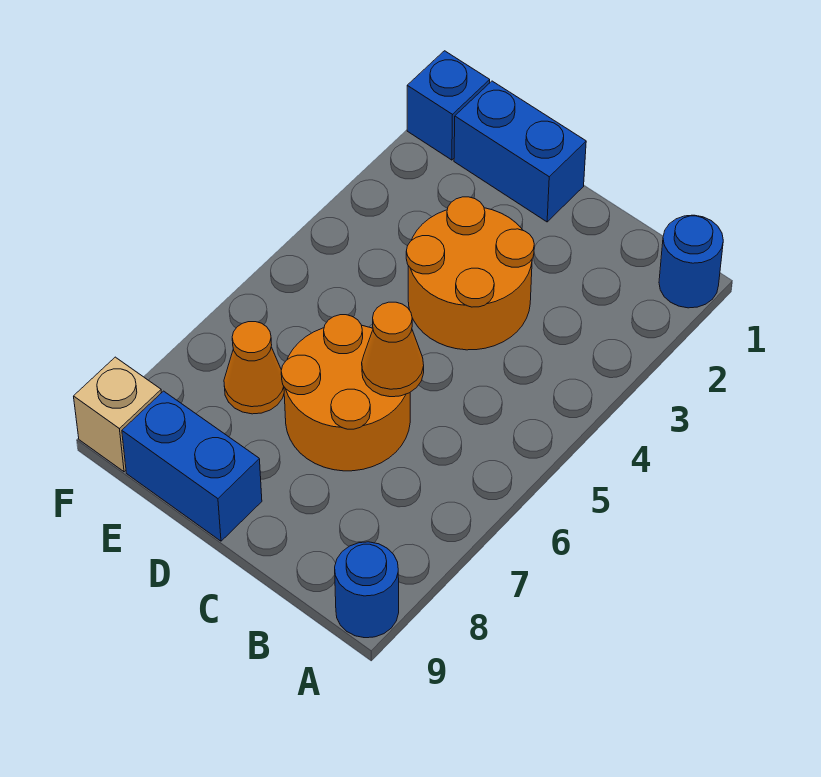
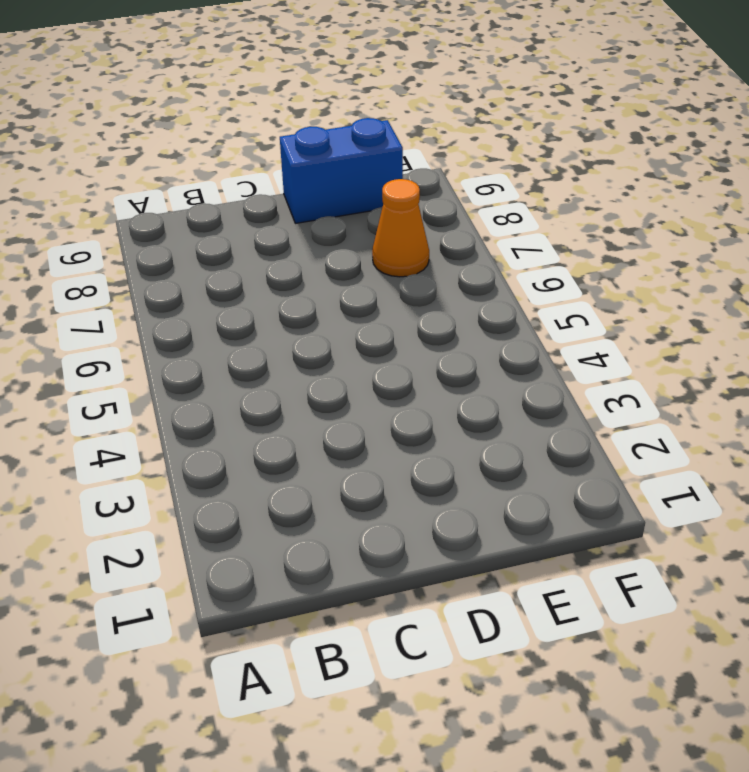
none -> blue round brick A1 level 1
none -> blue round brick A9 level 1

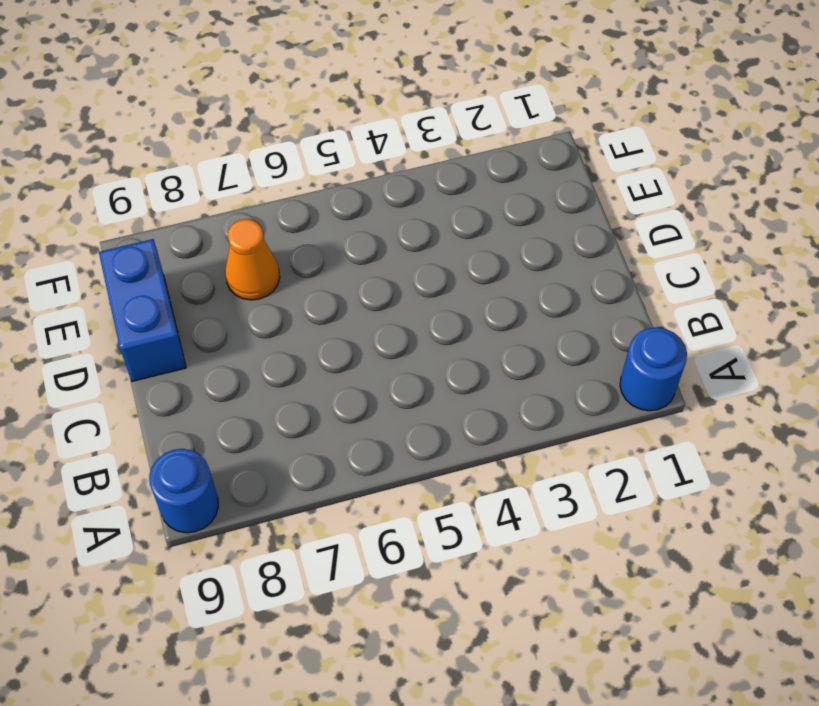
none -> orange round brick C3:D4 level 1
none -> orange round brick C6:D7 level 1

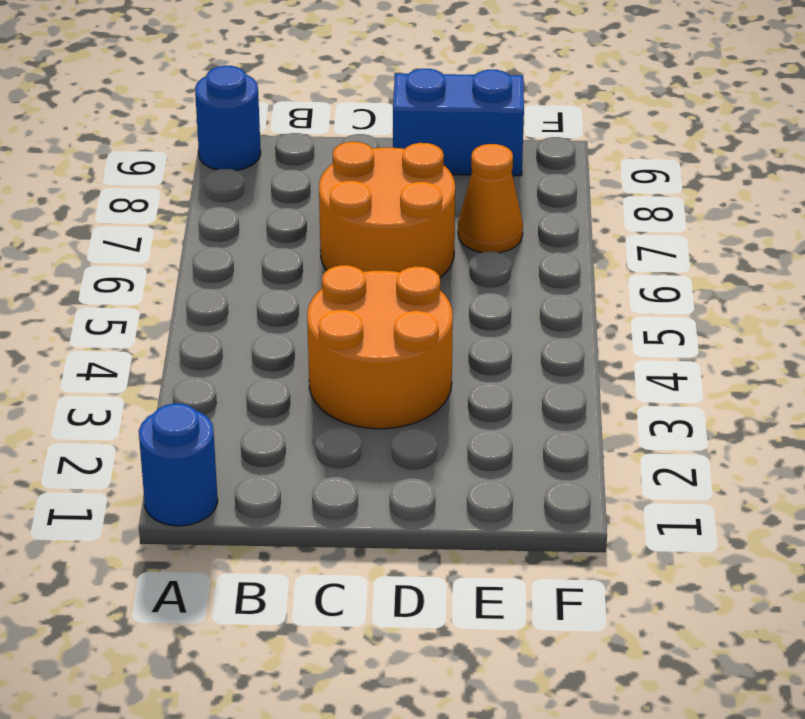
none -> blue brick D1:E1 level 1
none -> blue brick F1 level 1

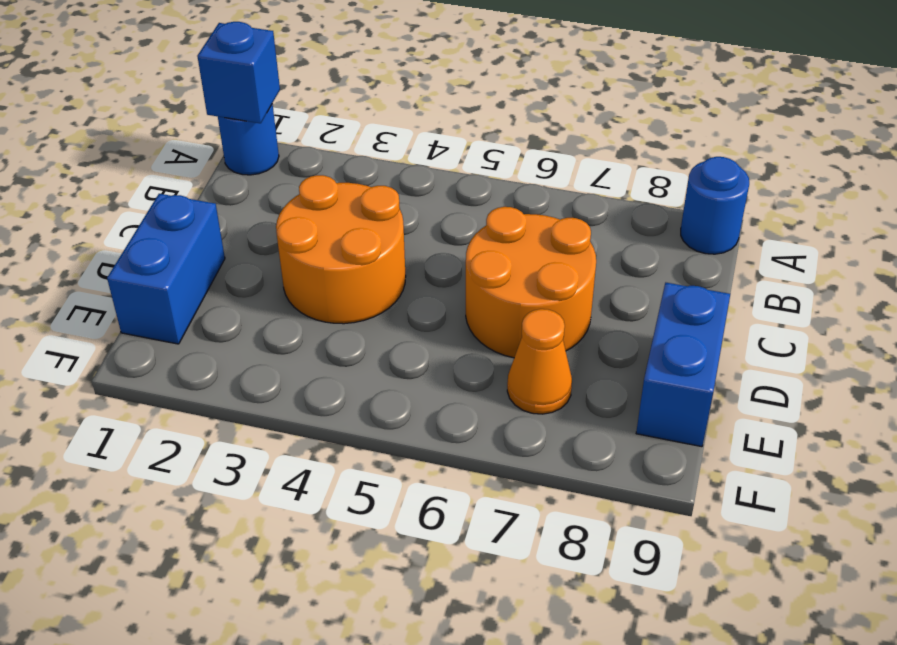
blue brick A1 level 2 -> blue brick F1 level 1
none -> tan brick F9 level 1
none -> orange cone C6 level 2

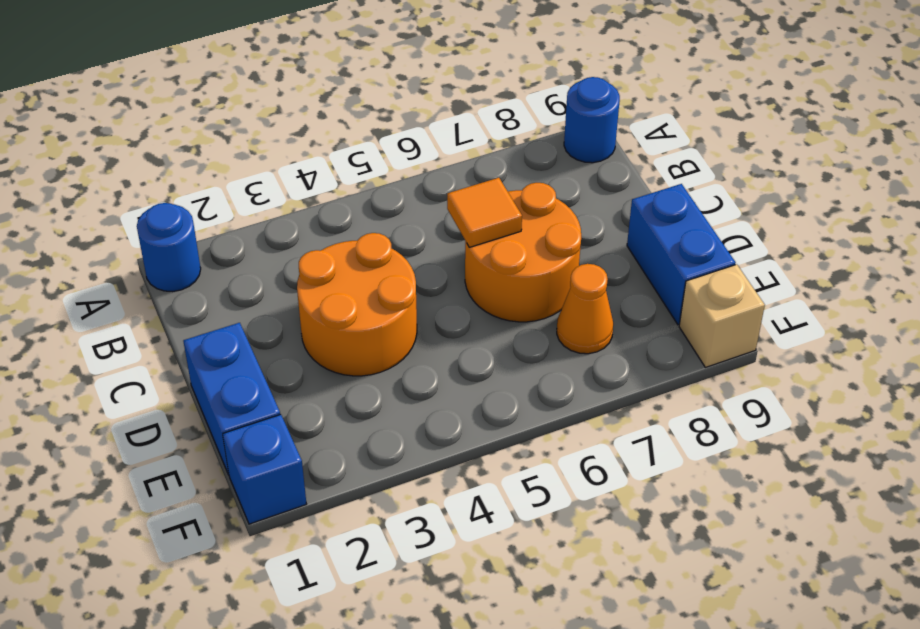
orange tile C6 level 2 -> orange cone C6 level 2

